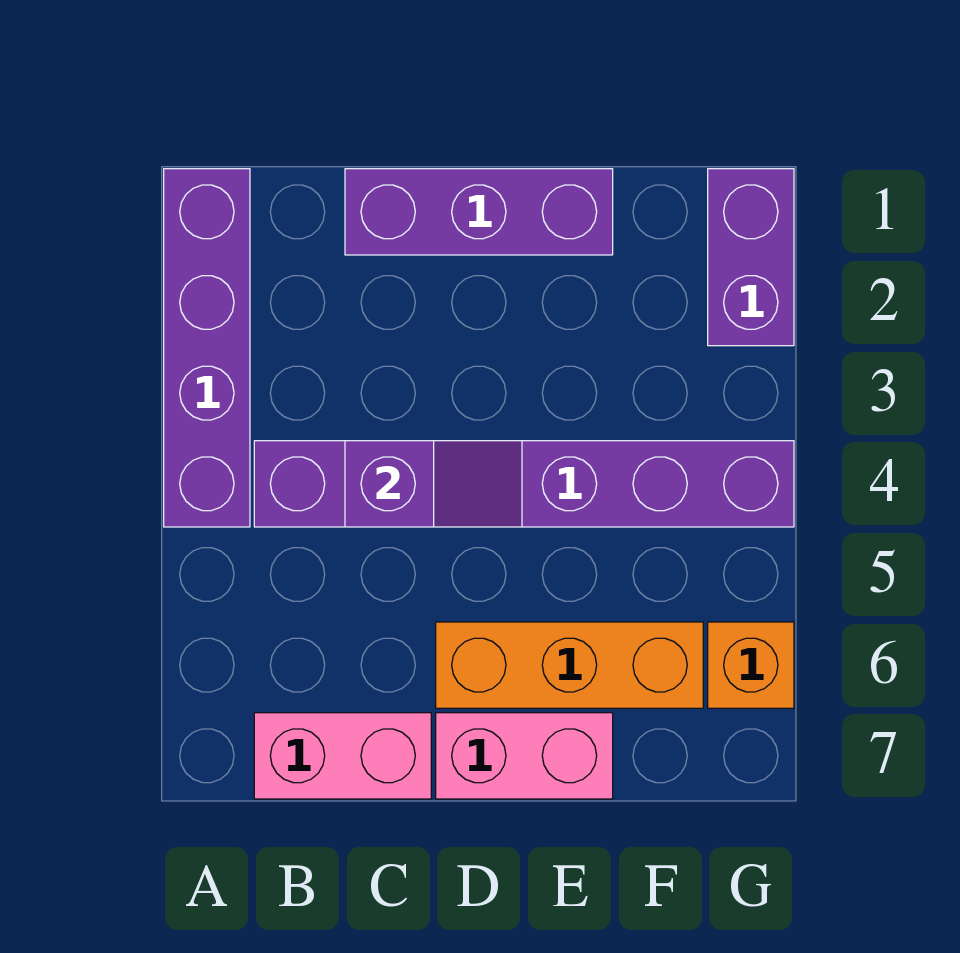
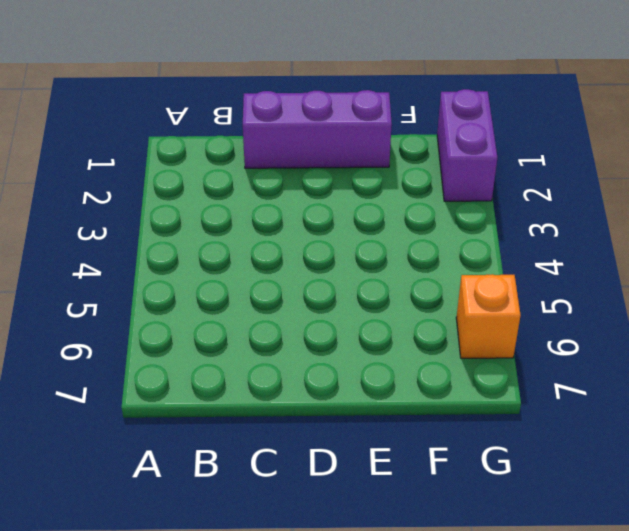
none -> purple brick A1:A4 level 1
none -> purple brick B4:G4 level 1

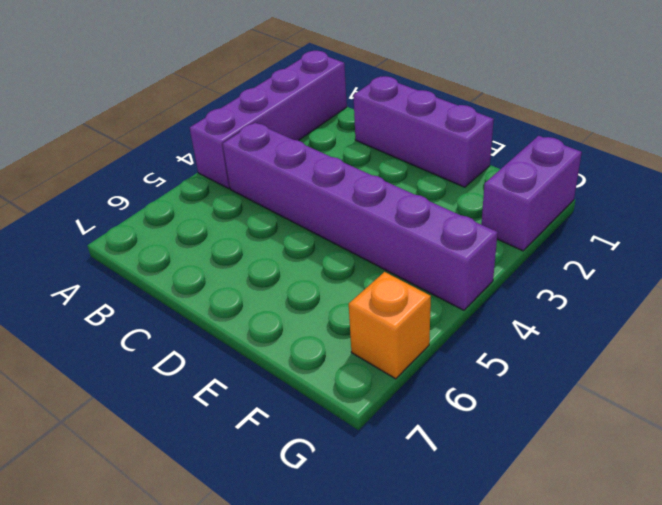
none -> pink brick B7:C7 level 1
none -> orange brick D6:F6 level 1

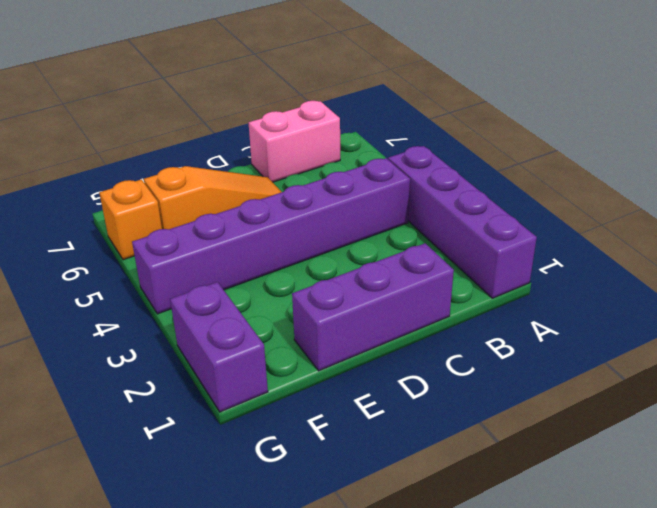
orange slope D6:F6 level 1 top F -> orange brick D6:F6 level 1
none -> pink brick D7:E7 level 1
none -> purple slope C4:D4 level 2 top C

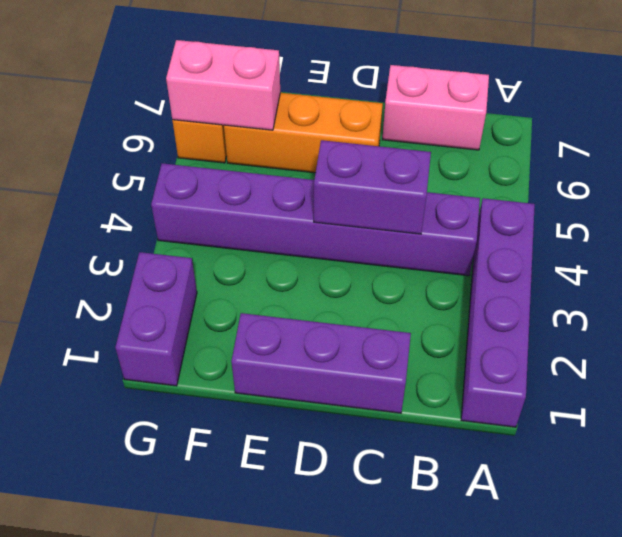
purple brick C4:D4 level 2 -> purple slope C4:D4 level 2 top C
pink brick F6:G6 level 2 -> pink brick D7:E7 level 1

